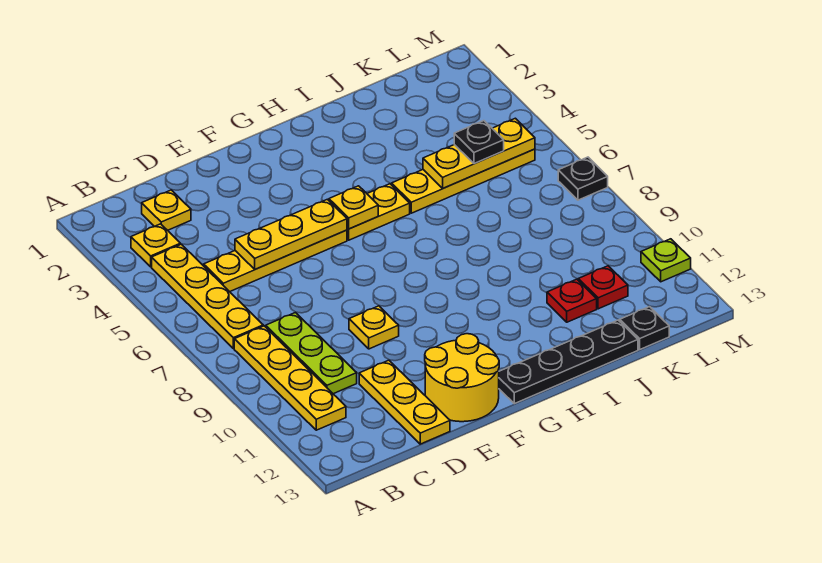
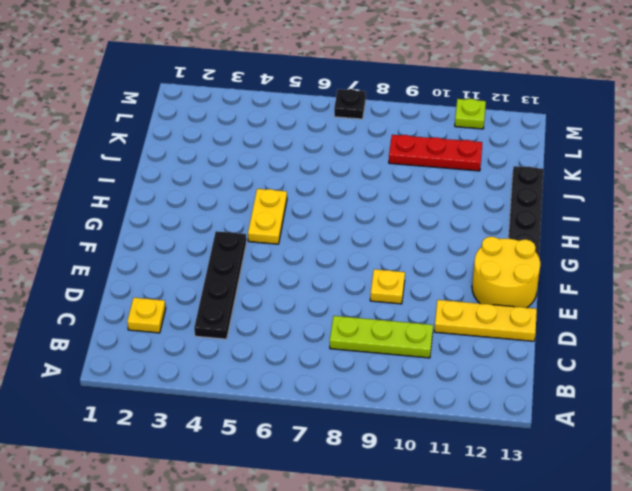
black plate C4:F4 level 1 -> none
red plate K9:K11 level 1 -> red plate K11 level 1
none -> yellow plate B3 level 1
none -> yellow plate B4:B7 level 1
none -> yellow plate B8:B11 level 1

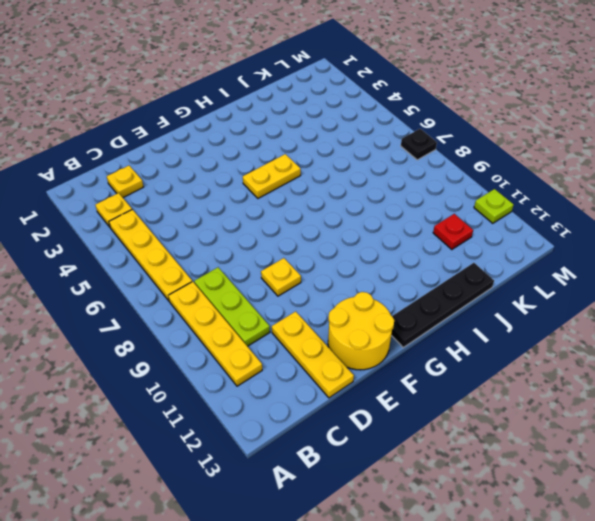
none -> yellow plate C5:F5 level 1
none -> yellow plate I5:L5 level 1
none -> red plate J11 level 1

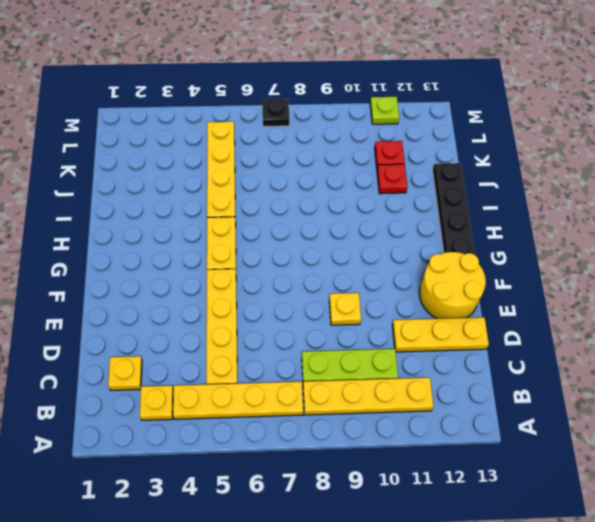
none -> black plate K13 level 1
none -> yellow plate D5:F5 level 2
none -> yellow plate G5 level 2

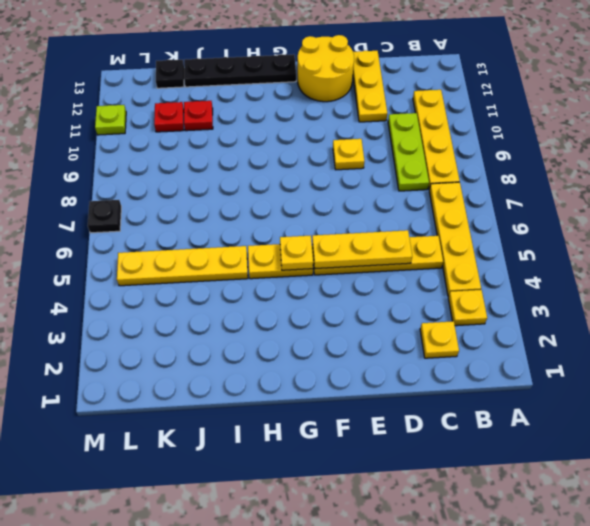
none -> yellow plate J5:L5 level 2
none -> black plate K5 level 3

